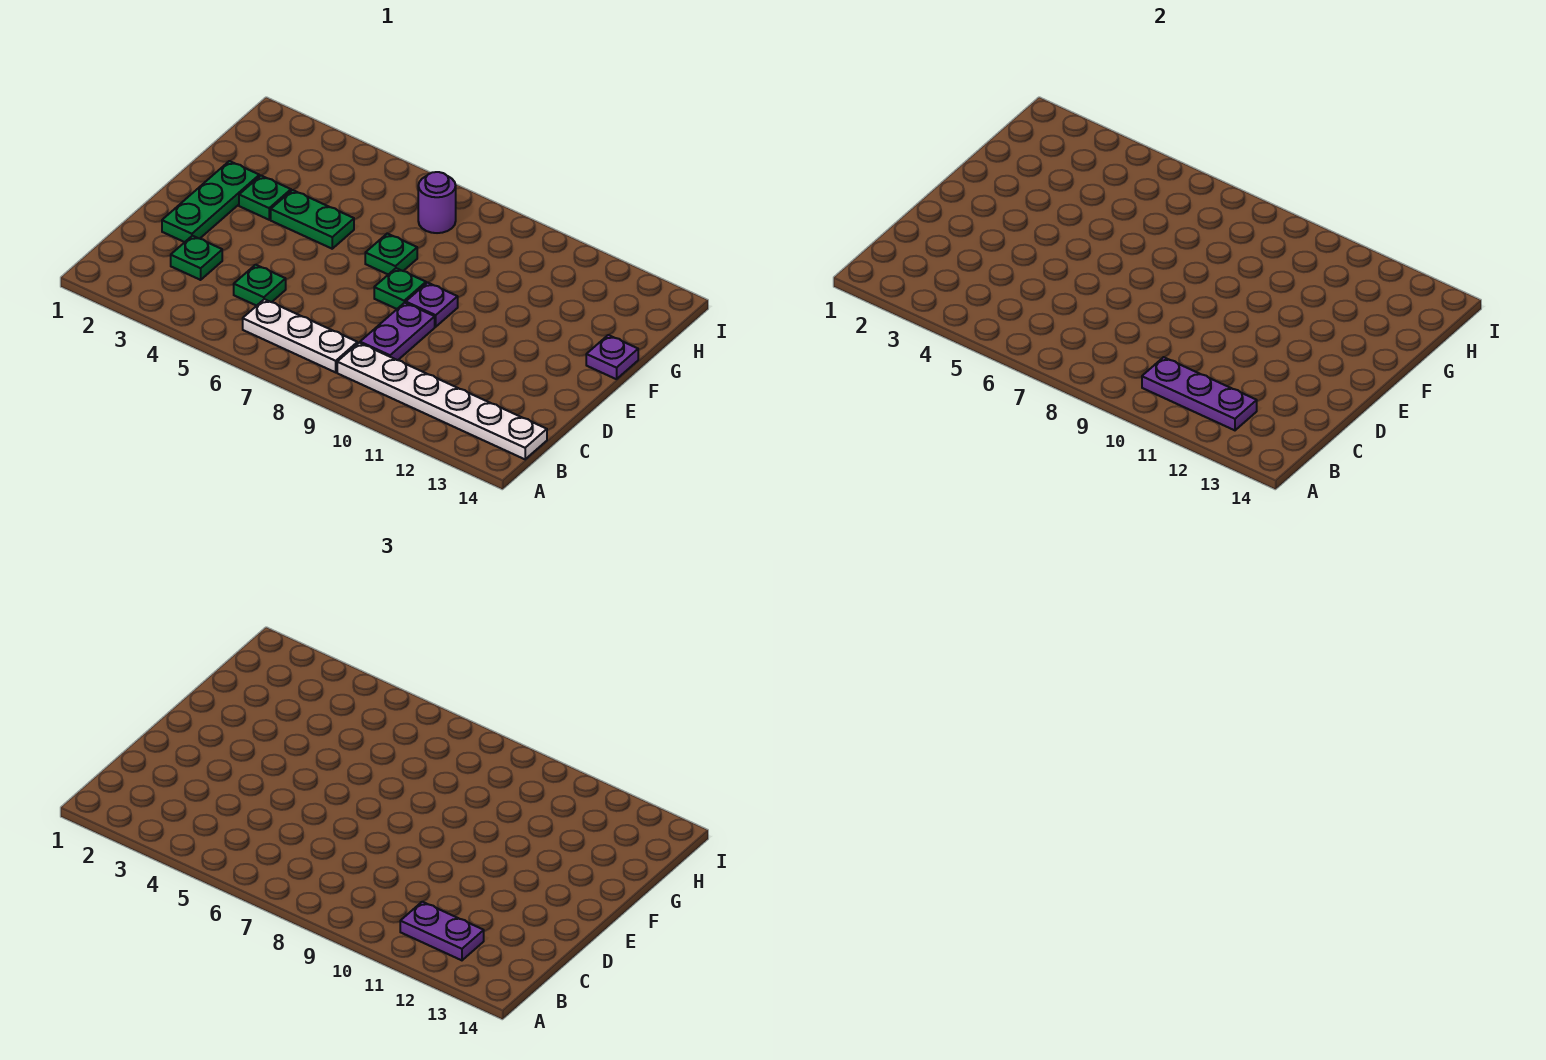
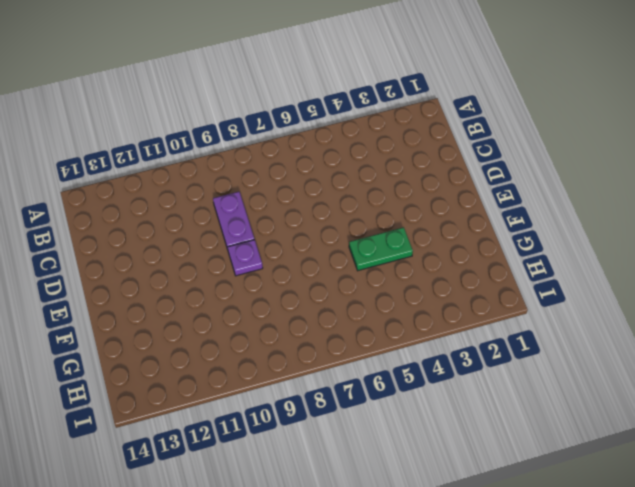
none -> white plate B6:B8 level 1
none -> white plate B9:B14 level 1
none -> green plate C3 level 1

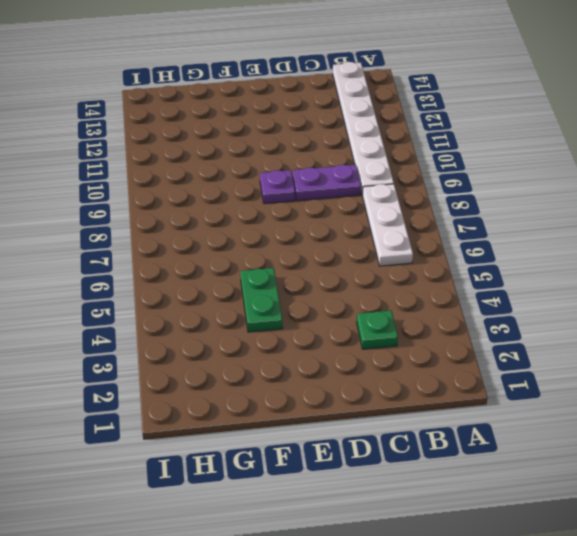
none -> green plate C5 level 1
none -> green plate D2:F2 level 1
none -> green plate E8 level 1

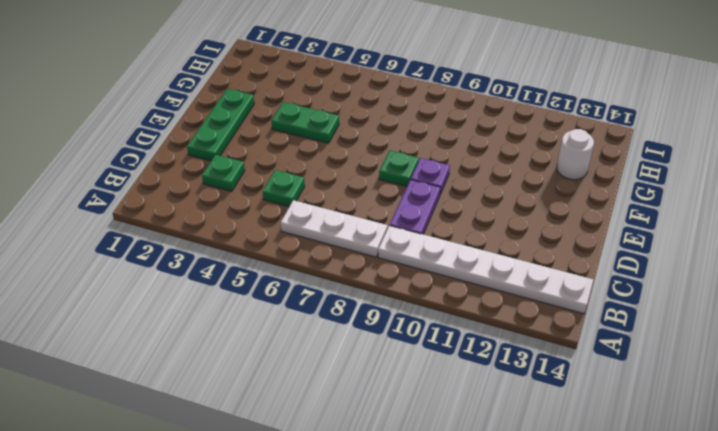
white round brick G13 level 1 -> none
none -> green plate F3 level 1
none -> green plate F7 level 1
none -> purple plate F14 level 1

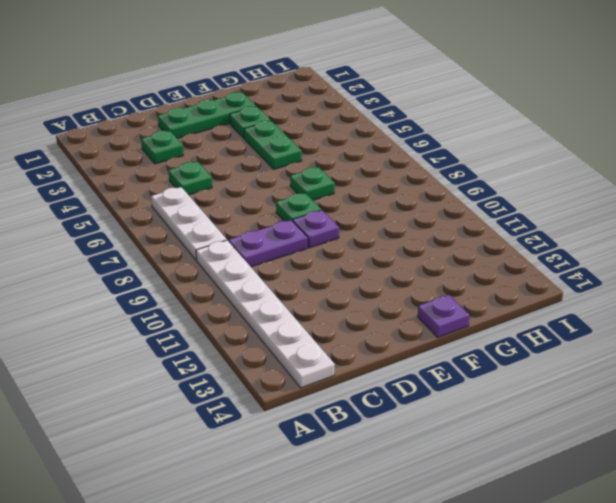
none -> purple round brick H7 level 1
none -> purple plate B10:B12 level 2
none -> purple plate B11:B12 level 3

